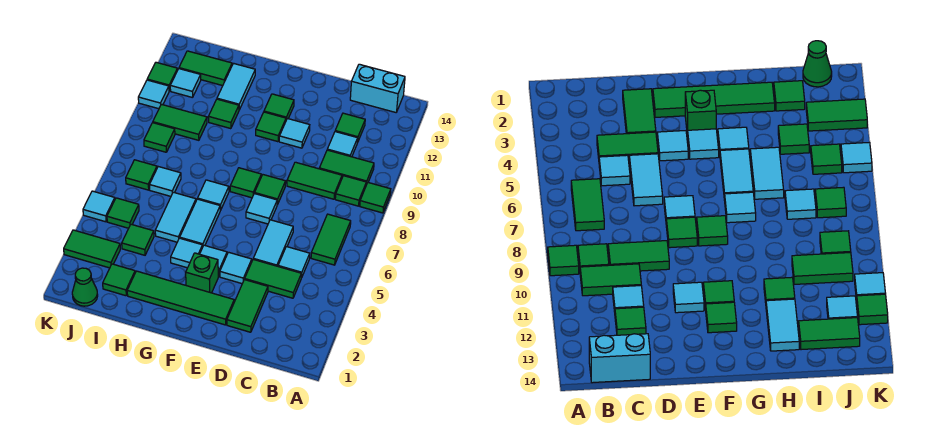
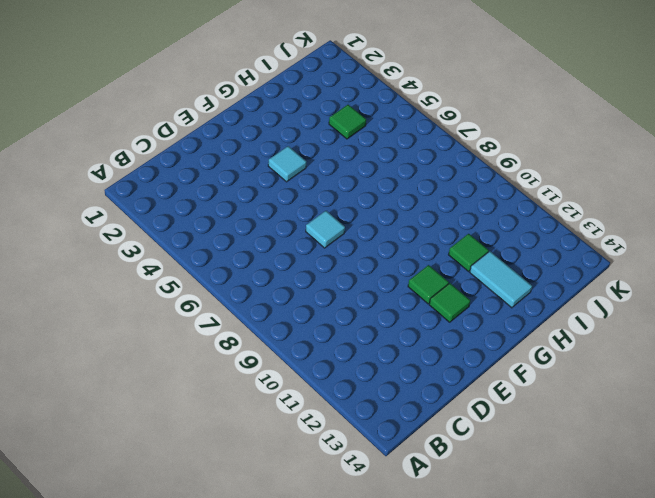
none -> green tile A9 level 1
none -> green tile B6:B7 level 1
none -> green tile B9 level 1
none -> green tile B10:C10 level 1

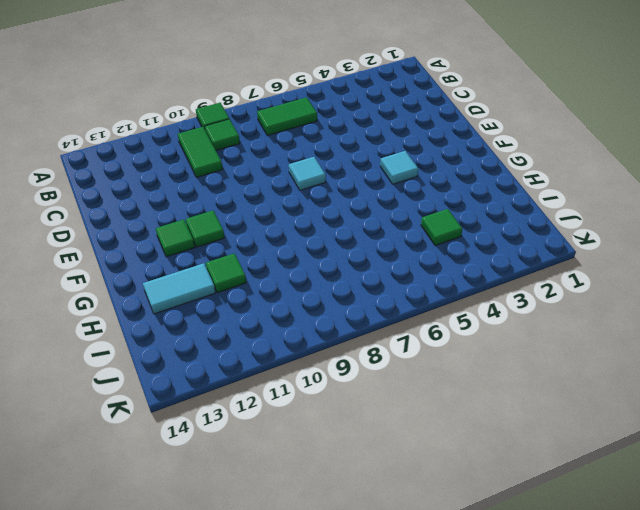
none -> cyan brick B14:C14 level 1
none -> green tile C4:D4 level 1
none -> cyan tile C5 level 1
none -> green tile C9:D9 level 1

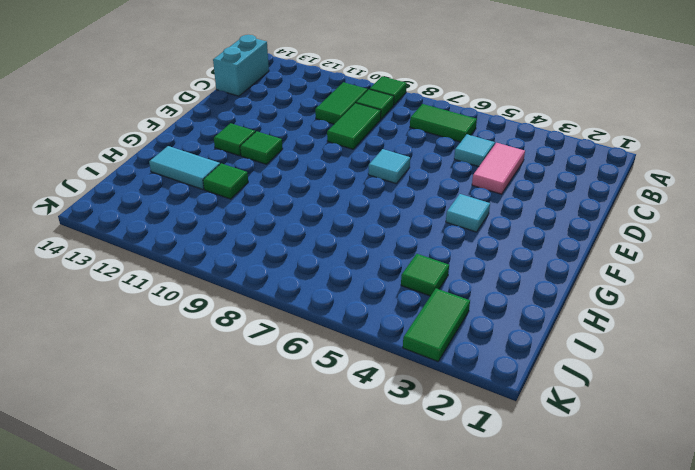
pink tile C4:D4 level 1 -> green tile C4:D4 level 1
none -> cyan tile C11 level 1
none -> green tile C12 level 1
none -> green tile D2:D3 level 1
none -> cyan tile D5:D6 level 1

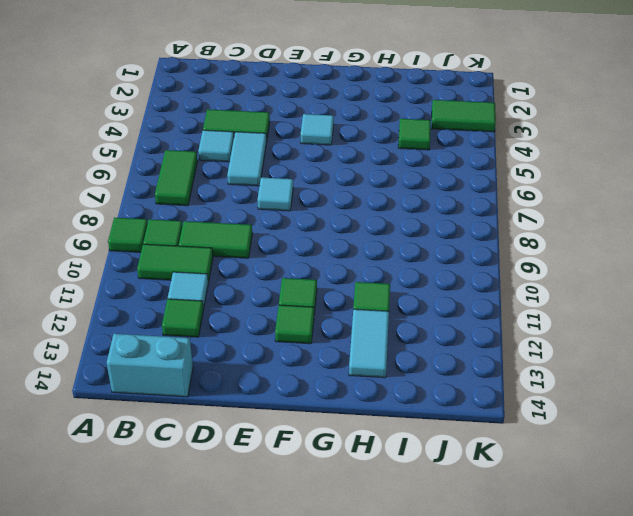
none -> green tile D2:D3 level 1
none -> green tile E2:H2 level 1
none -> cyan tile E4 level 1
none -> green tile E8 level 1

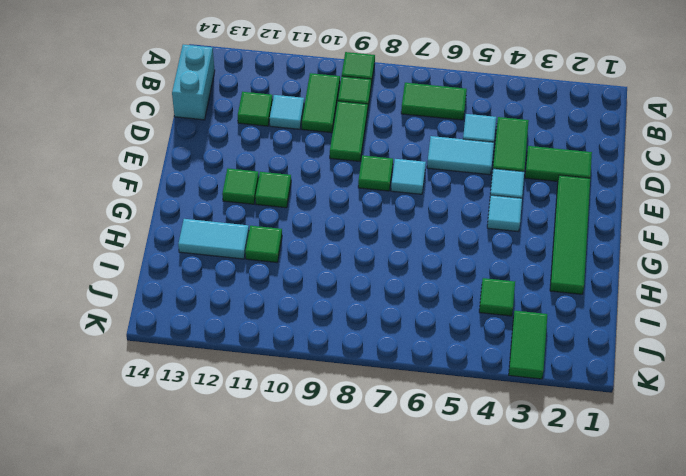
none -> cyan tile E11 level 1
none -> green brick F3 level 1
none -> green tile F8 level 1
none -> cyan tile G4 level 1

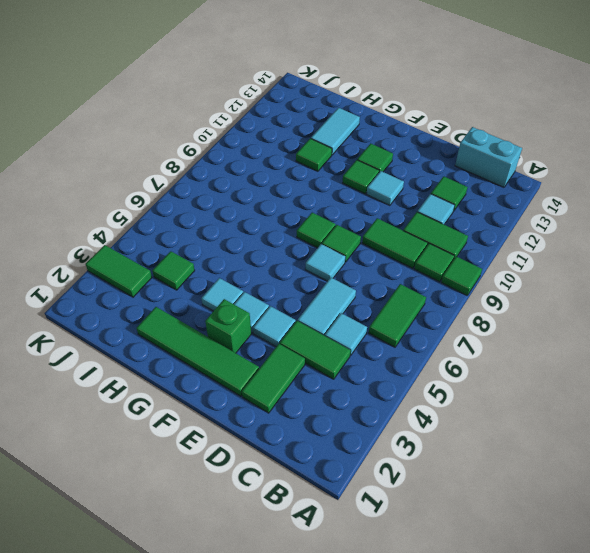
none -> cyan tile G5:G6 level 1
none -> cyan tile G7 level 1
none -> cyan tile H5:H6 level 1
none -> green tile I2 level 1

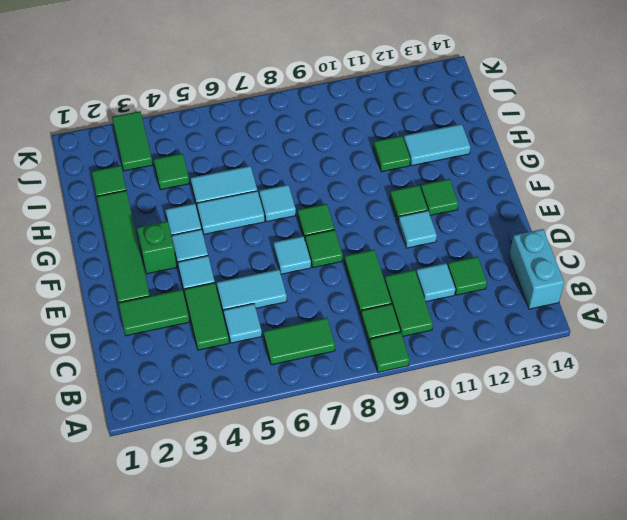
none -> cyan tile I7 level 1
none -> green tile I10:J10 level 1
none -> green tile I13:J13 level 1
none -> green cone J1 level 1

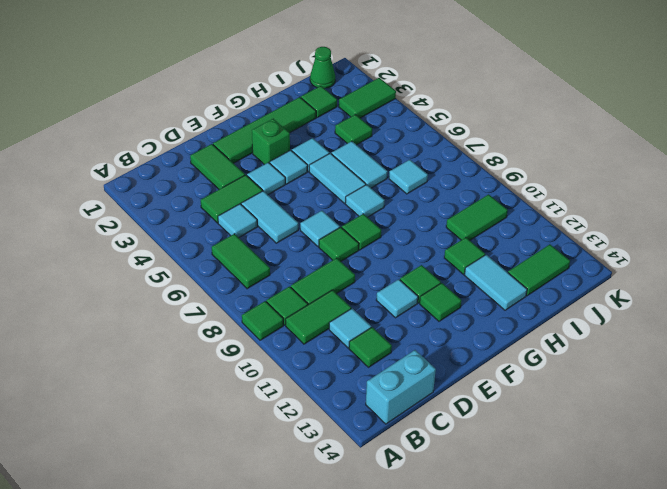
none -> green tile J5 level 1
none -> green tile J7 level 1
none -> green tile J9 level 1
none -> cyan tile J12 level 1

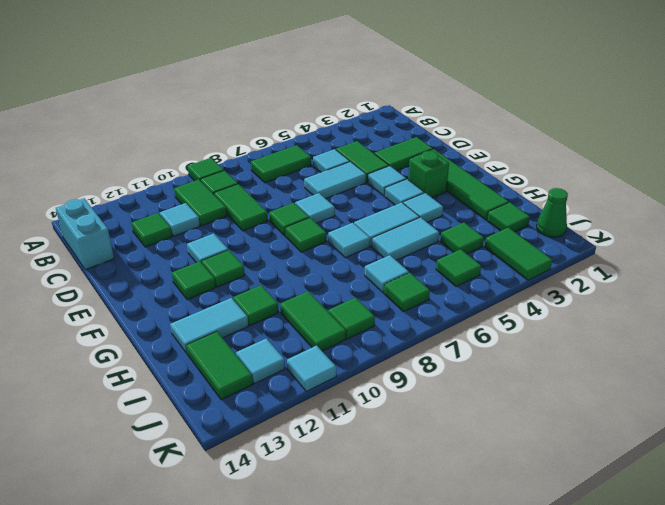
none -> cyan tile K5 level 1
none -> green tile K12 level 1

